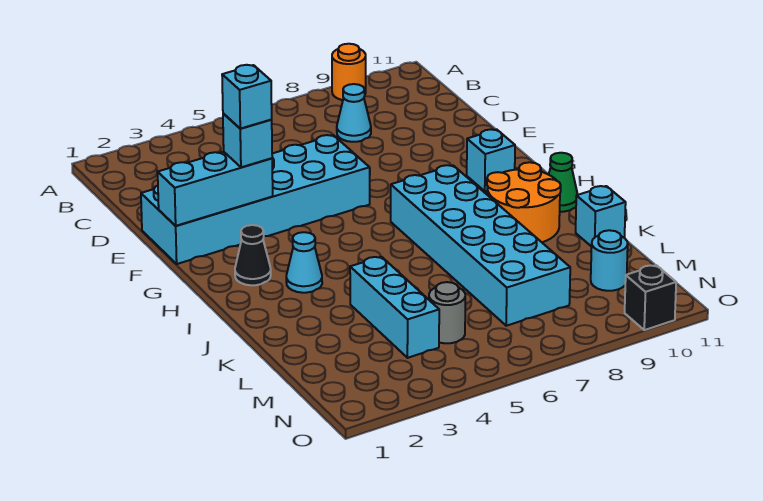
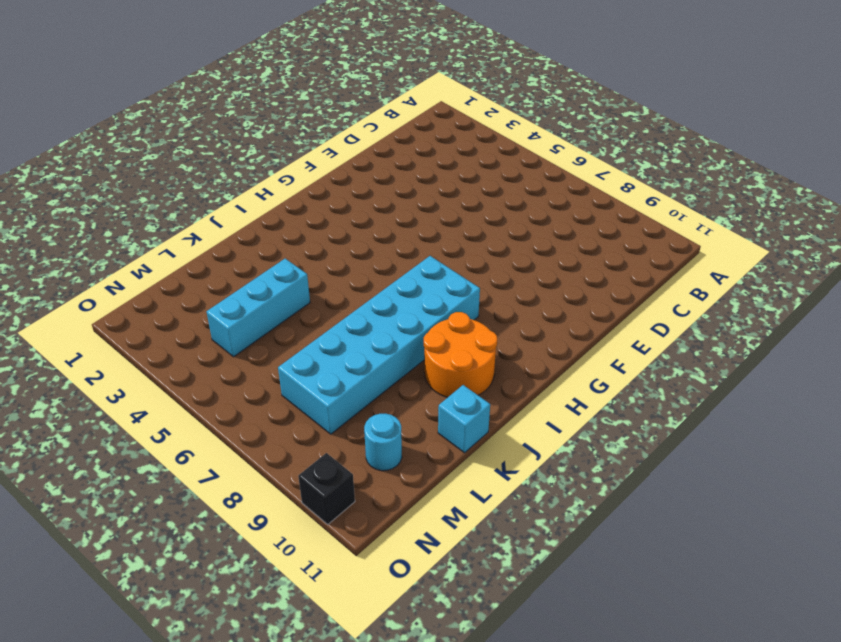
none -> orange round brick A9 level 1
none -> cyan cone C8 level 1
none -> cyan brick E1:F6 level 1

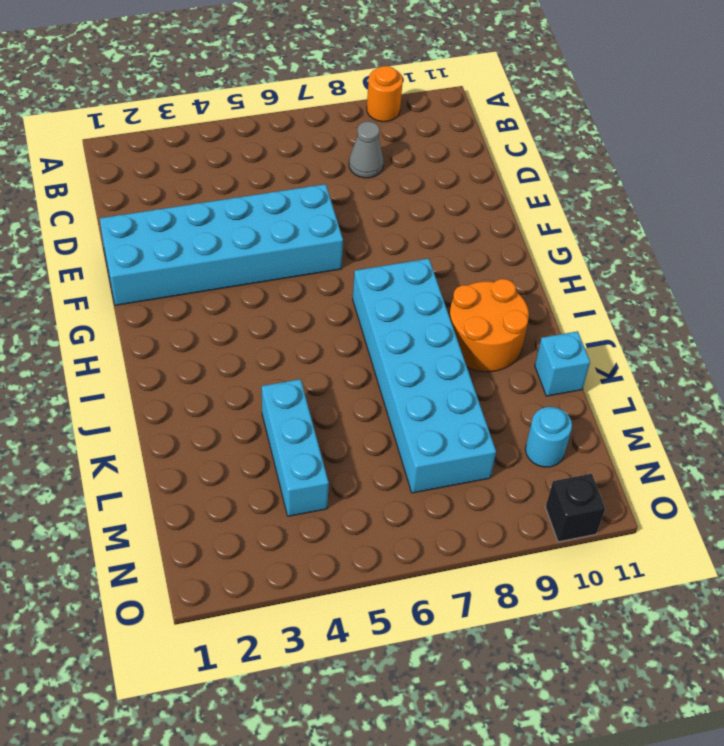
grey cone C8 level 1 -> cyan cone C8 level 1
none -> cyan brick G10 level 1
none -> black cone H2 level 1
none -> cyan cone I3 level 1

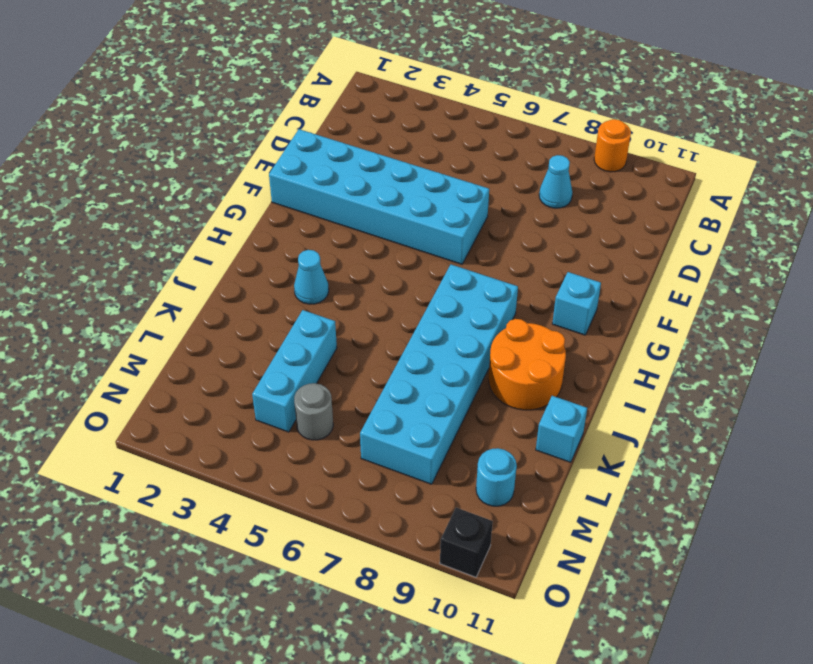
none -> black cone H2 level 1
none -> green cone I11 level 1
none -> cyan brick F1:F3 level 2

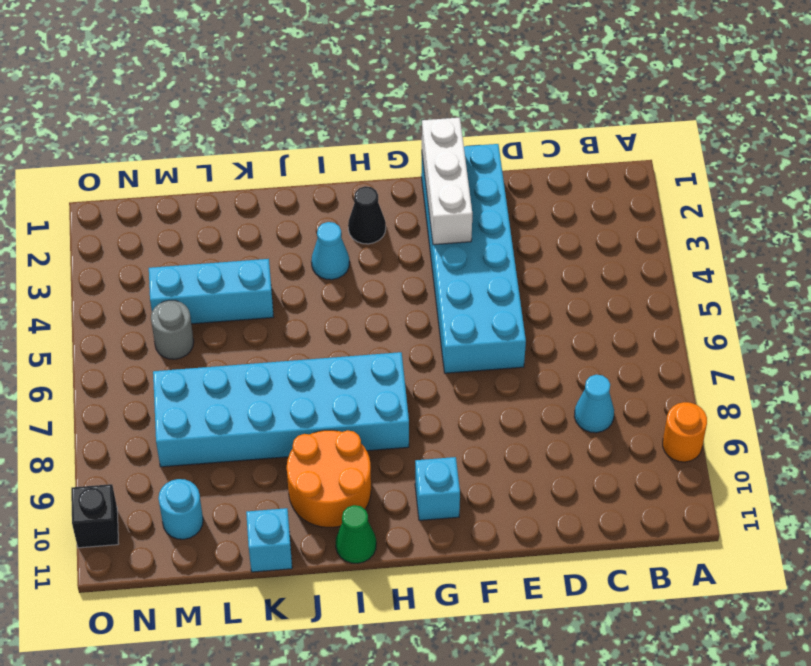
white brick F1:F3 level 2 -> cyan brick F1:F3 level 2
none -> cyan brick F3 level 3
none -> cyan brick F3 level 4

